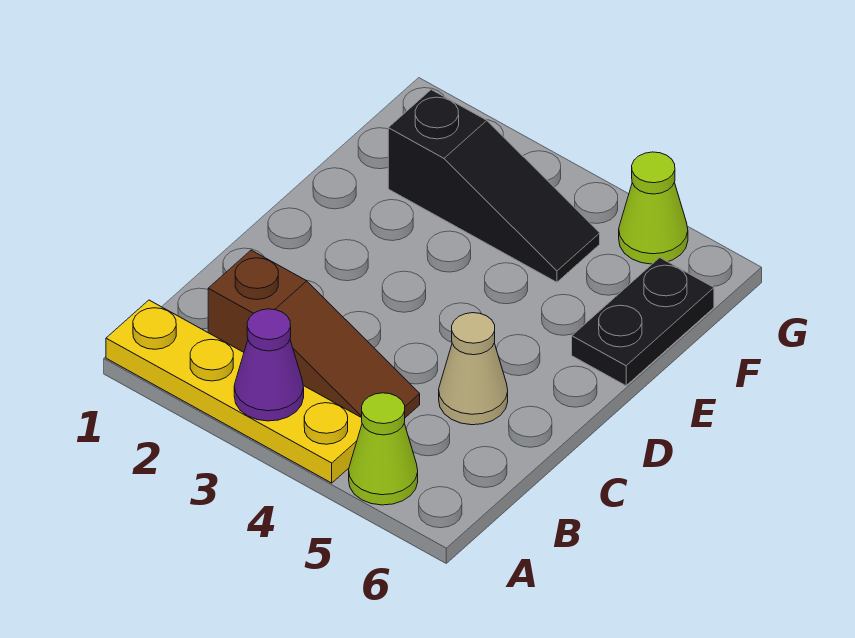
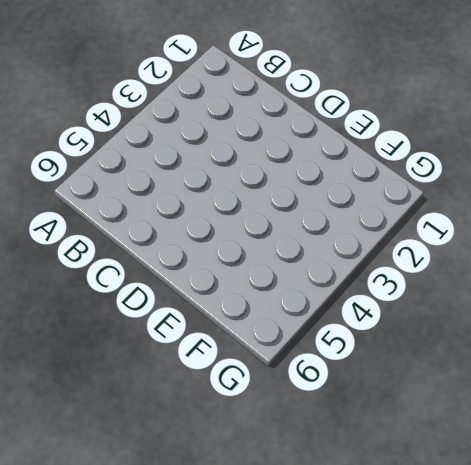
none -> yellow plate A1:A4 level 1
none -> lime cone A5 level 1

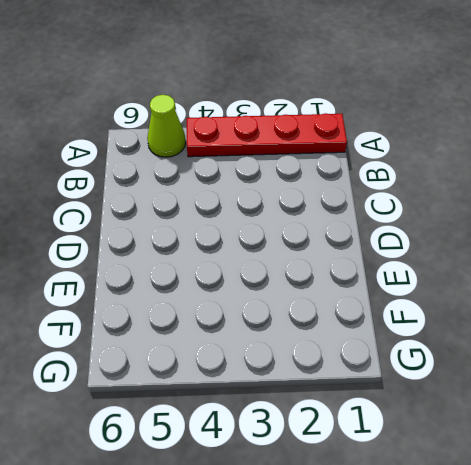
red plate A1:A4 level 1 -> yellow plate A1:A4 level 1
none -> brown slope B2:B4 level 1 top 2
none -> tan cone C5 level 1

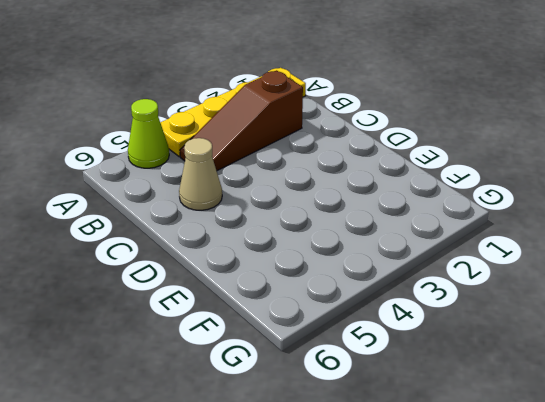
none -> black plate E6:F6 level 1
none -> black slope F2:F4 level 1 top 2

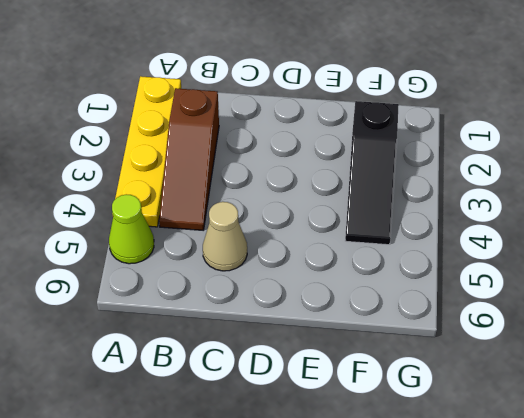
none -> black plate E6:F6 level 1
none -> lime cone G5 level 1

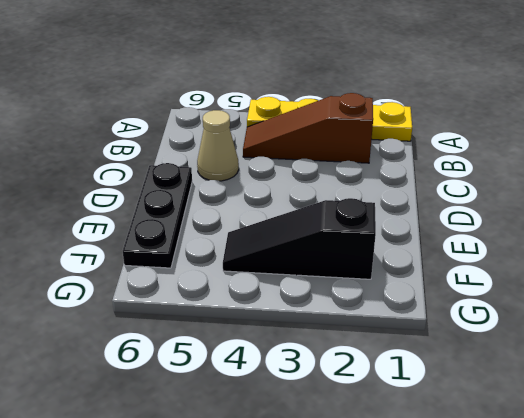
black plate D6:F6 level 1 -> black plate E6:F6 level 1
none -> lime cone A5 level 1
none -> lime cone G5 level 1

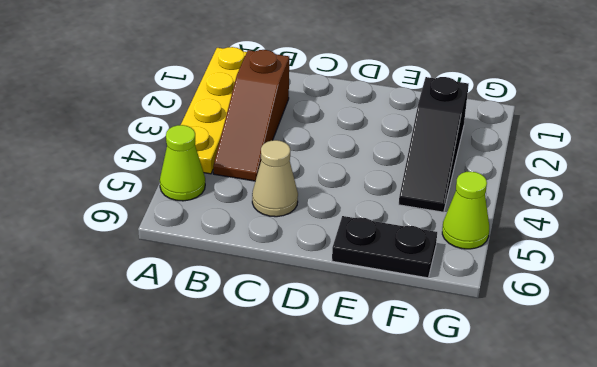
none -> purple cone A3 level 2

